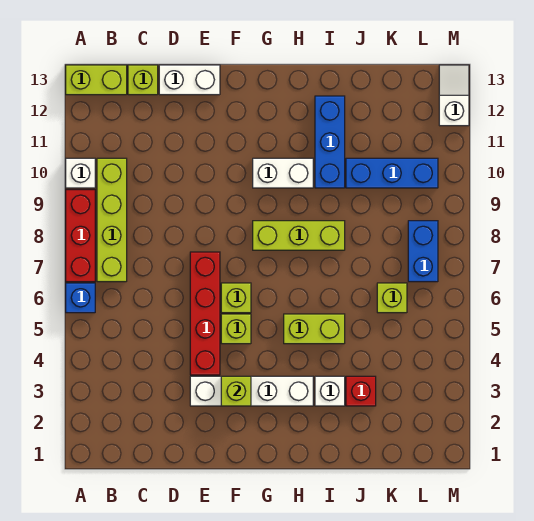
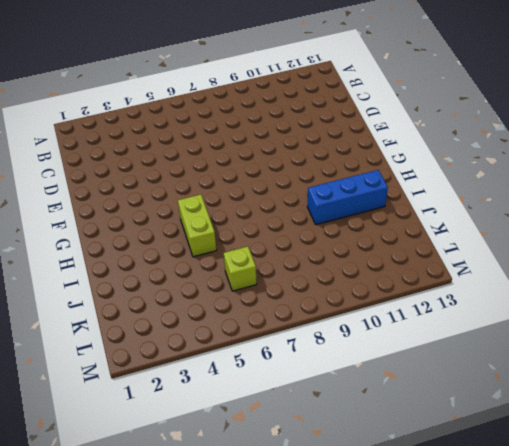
none -> blue brick A6 level 1
none -> red brick A7:A9 level 1
none -> white brick A10 level 1

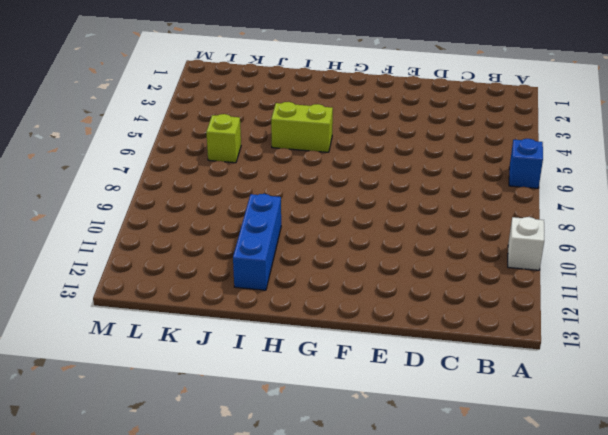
none -> red brick A7:A9 level 1
none -> lime brick A13:B13 level 1
none -> lime brick B7:B10 level 1

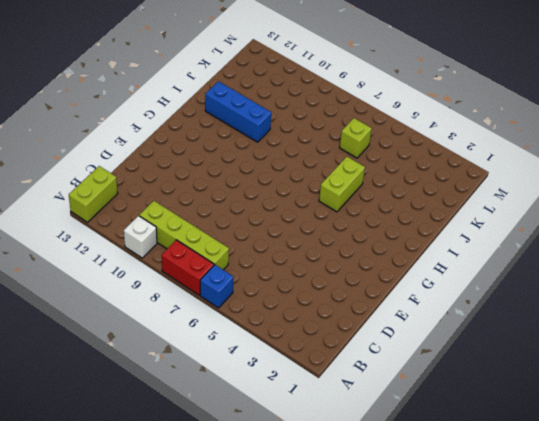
red brick A7:A8 level 1 -> red brick A7:A9 level 1
none -> lime brick C13 level 1
none -> white brick D13:E13 level 1
none -> white brick E3:H3 level 1

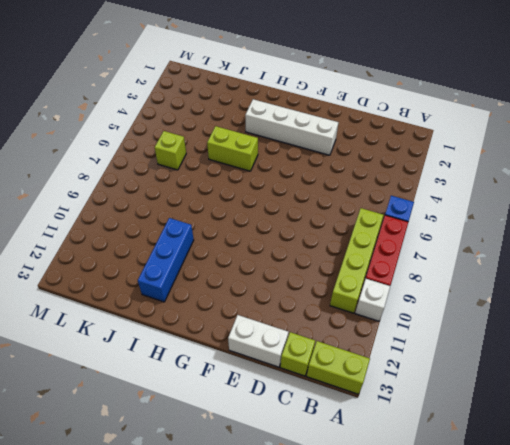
none -> red brick E4:E7 level 1
none -> lime brick F5 level 1
none -> lime brick F6 level 1

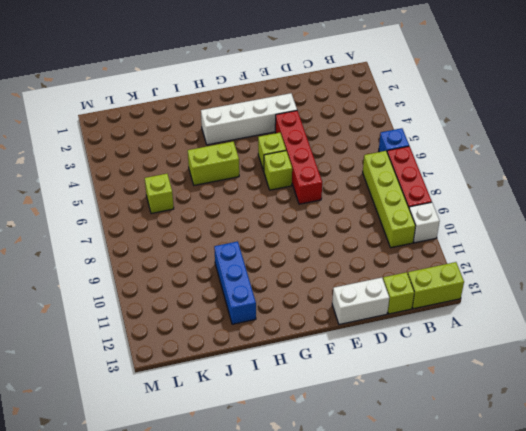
none -> lime brick G8:I8 level 1
none -> white brick G10:H10 level 1
none -> white brick I3 level 1

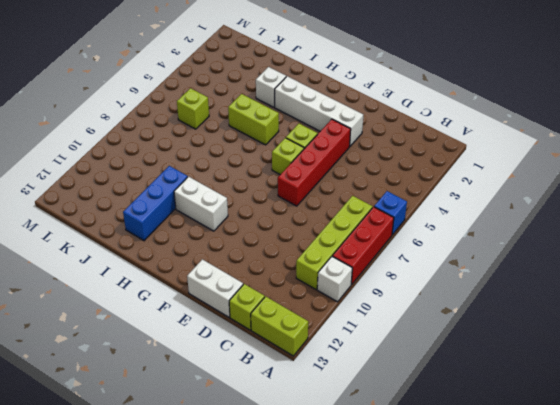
none -> lime brick G8:I8 level 1
none -> red brick J3 level 1
none -> blue brick J10:L10 level 1

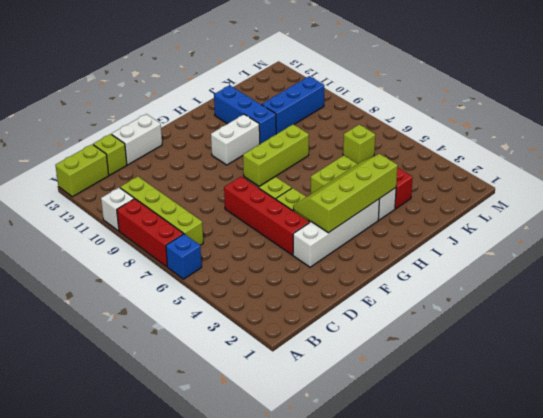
lime slope F3:I4 level 2 top 3 -> lime brick F3 level 2
none -> blue brick L7:L8 level 1
none -> white slope M12:M13 level 1 top 12

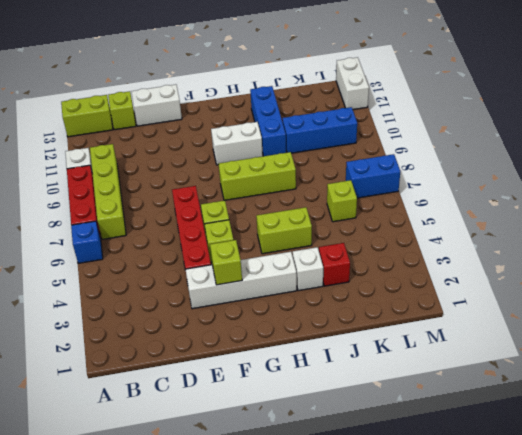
blue brick L7:M7 level 1 -> blue brick L7:L8 level 1
white brick M12:M13 level 1 -> white slope M12:M13 level 1 top 12

